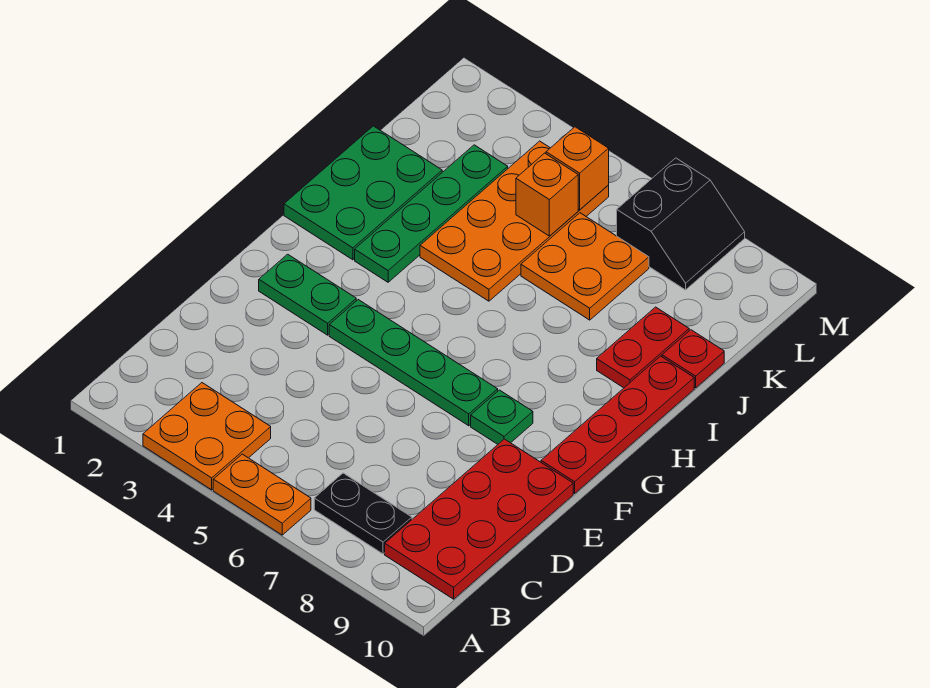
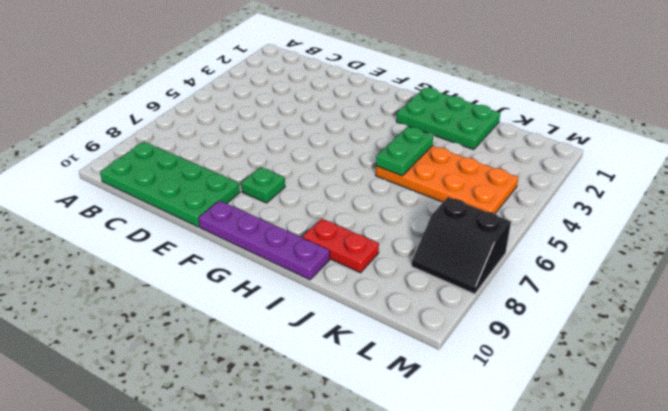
green plate B9:E10 level 1 -> red plate B9:E10 level 1
purple plate F10:I10 level 1 -> red plate F10:I10 level 1
green plate I4:I5 level 2 -> green plate F2:F3 level 1
none -> orange plate A3:B4 level 1
none -> orange plate A5:A6 level 1
none -> black plate B7:B8 level 1

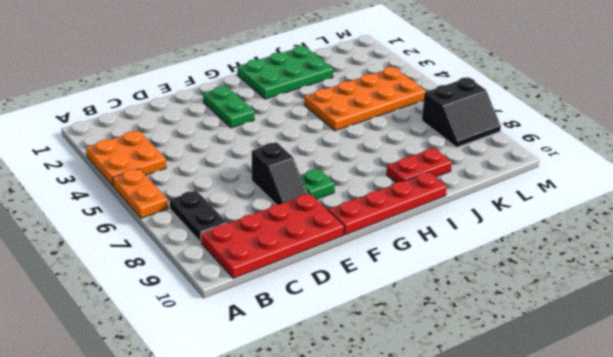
black slope E7:E8 level 1 top 7 -> none
none -> green plate F4:F7 level 1
none -> green plate H3:K3 level 1
none -> orange plate J6:K7 level 1

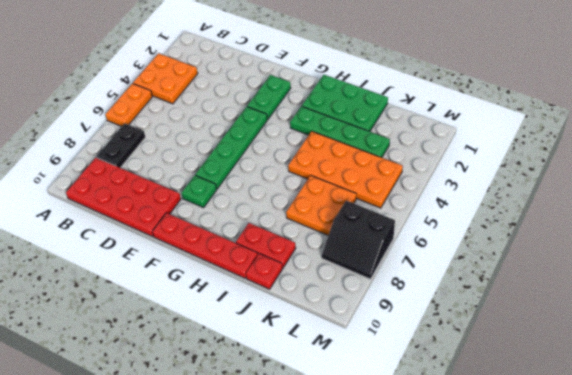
none -> orange brick K5 level 2
none -> orange brick L5 level 2

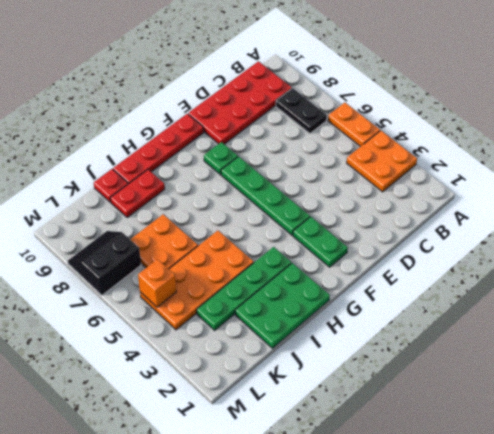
none -> orange brick K5 level 2

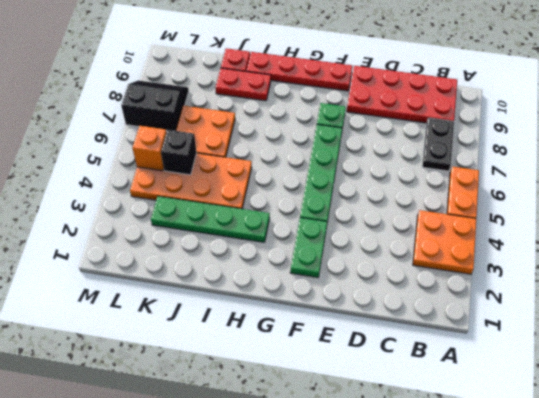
black brick K5 level 2 -> orange brick K5 level 2
none -> green plate H1:J2 level 1

